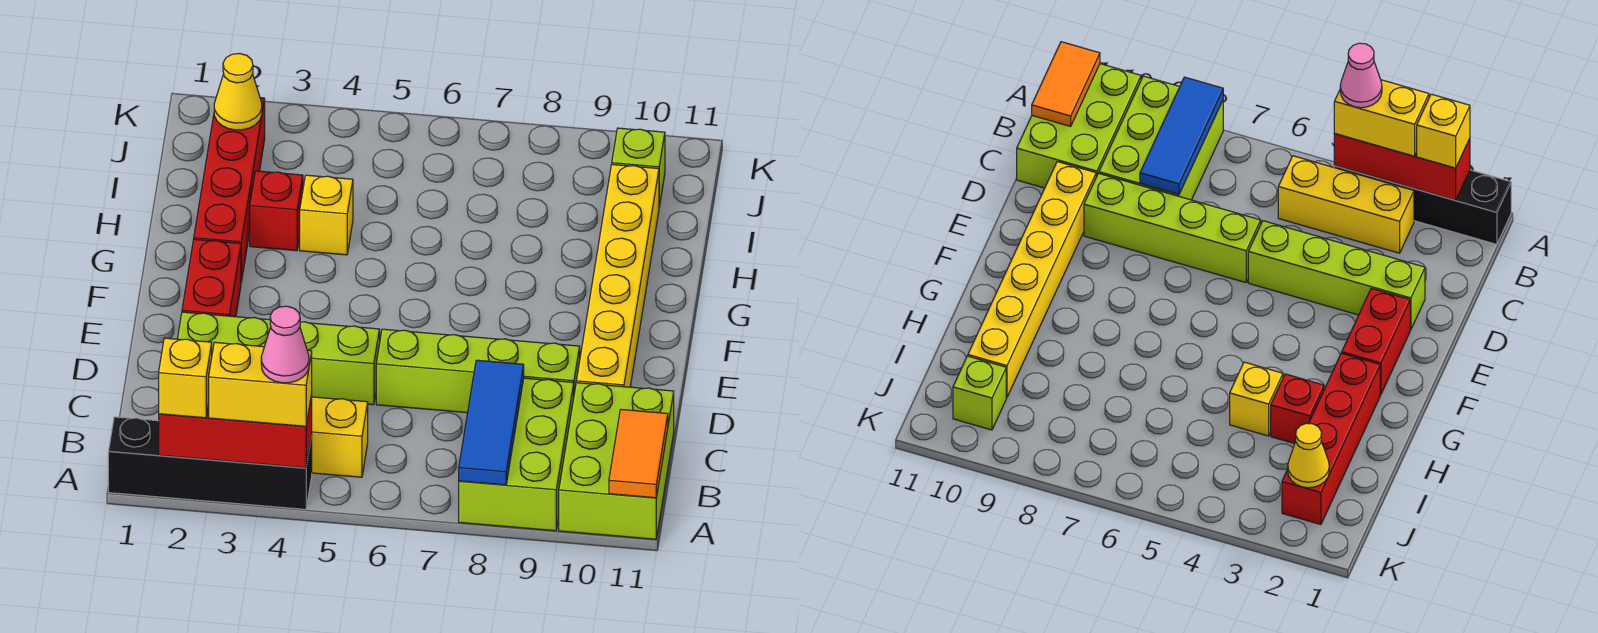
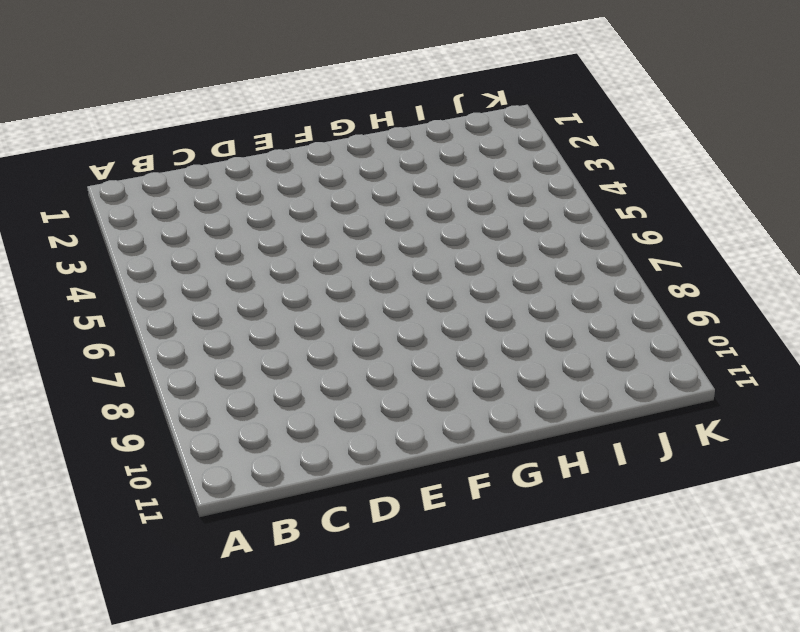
none -> black brick A1:A4 level 1
none -> lime brick A8:C9 level 1
none -> lime brick A10:C11 level 1

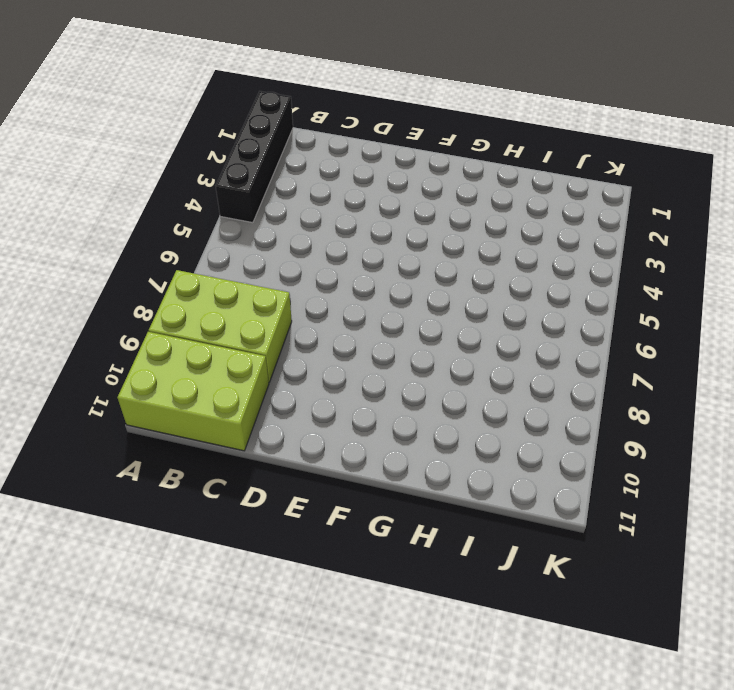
none -> yellow brick B3:B5 level 1
none -> lime brick D2:D5 level 1
none -> lime brick D6:D9 level 1

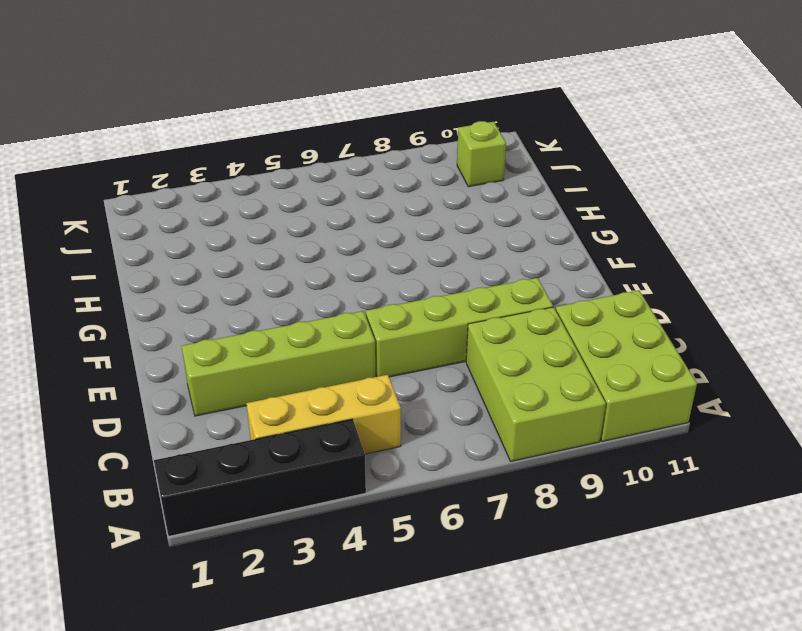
none -> yellow brick D10:I10 level 1
none -> red brick E2:F2 level 1
none -> red brick G2:J2 level 1

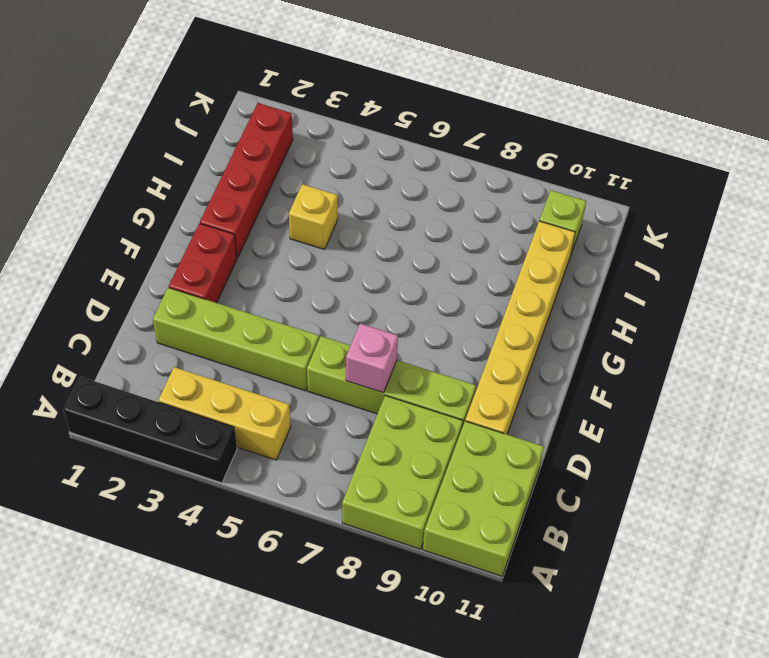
pink brick D7 level 2 -> none
none -> red brick H3 level 1
none -> red brick A2:A4 level 2
none -> blue tile A8:C8 level 2

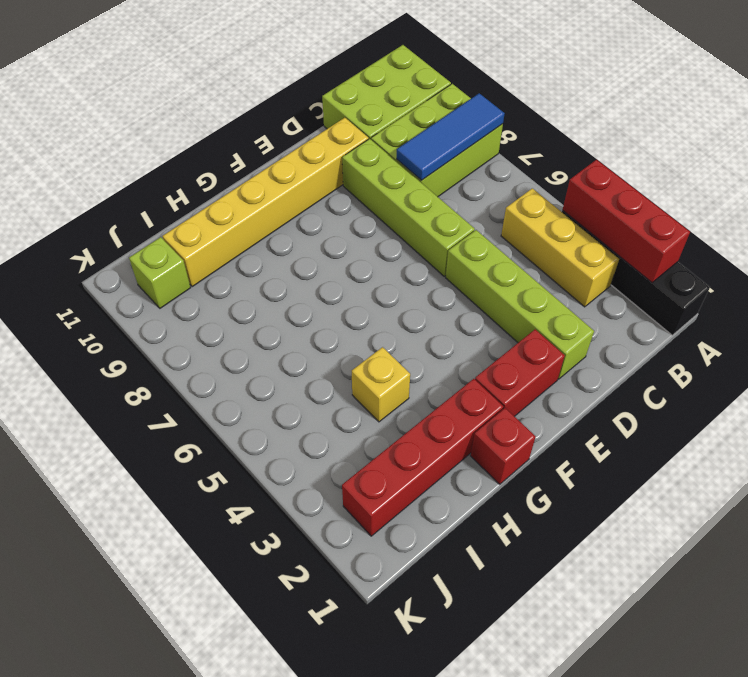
red brick G1 level 1 -> red brick H3 level 1
none -> orange tile A11:B11 level 2
none -> yellow cone J2 level 2
none -> yellow brick A2 level 3

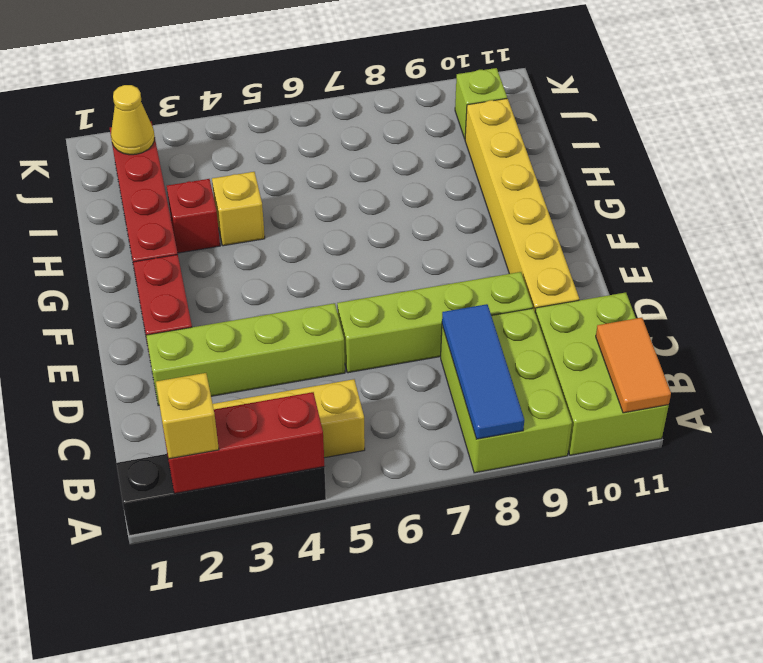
none -> yellow brick A3:A4 level 3
none -> pink cone A4 level 4

